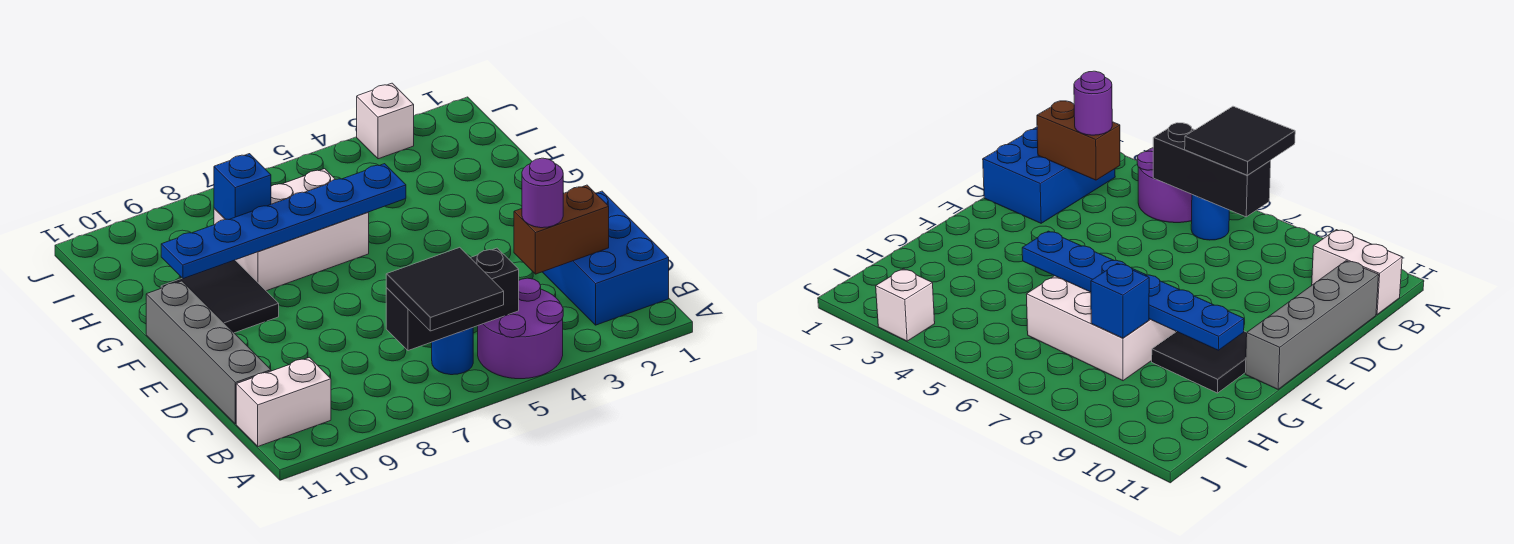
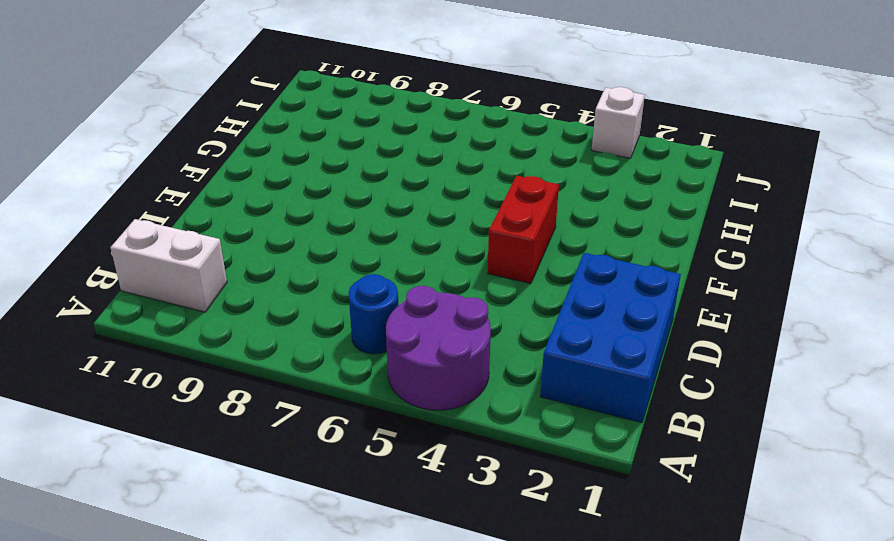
red brick E4:F4 level 1 -> none
none -> grey brick C11:F11 level 1
none -> black tile F9:G10 level 1
none -> white brick G6:H8 level 1

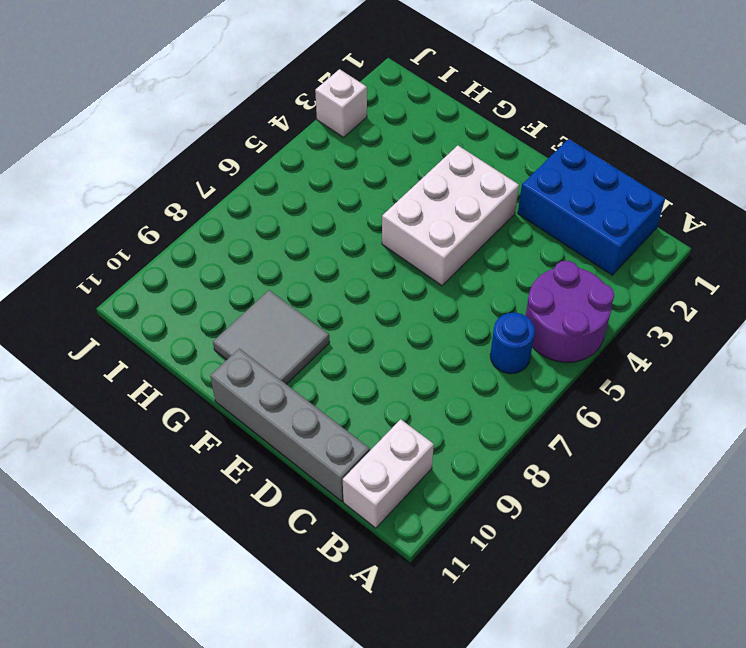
white brick E3:F5 level 1 -> white brick G6:H8 level 1
grey tile F9:G10 level 1 -> black tile F9:G10 level 1
none -> black brick B5:B7 level 2
none -> brown brick C2:C3 level 2
none -> blue plate G5:G10 level 2

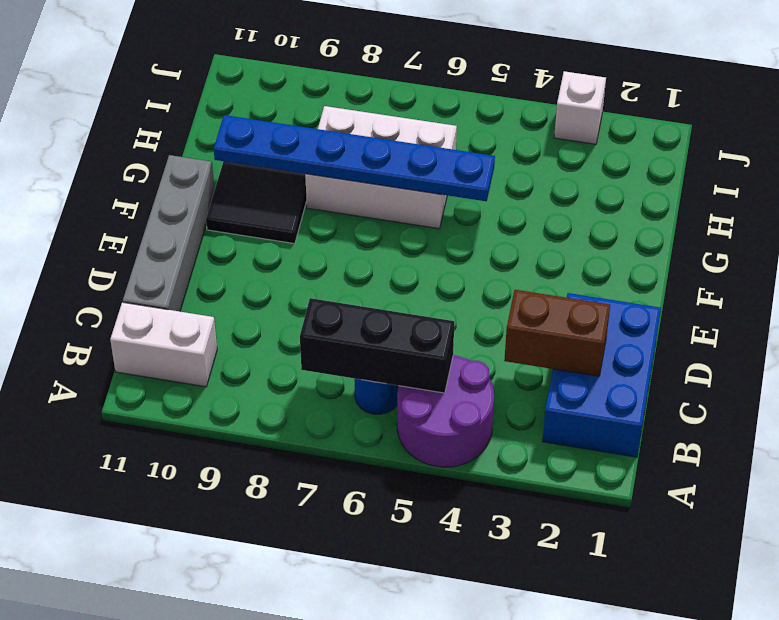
none -> blue brick H8 level 2
none -> black tile A6:B7 level 3
none -> purple round brick C3 level 3

